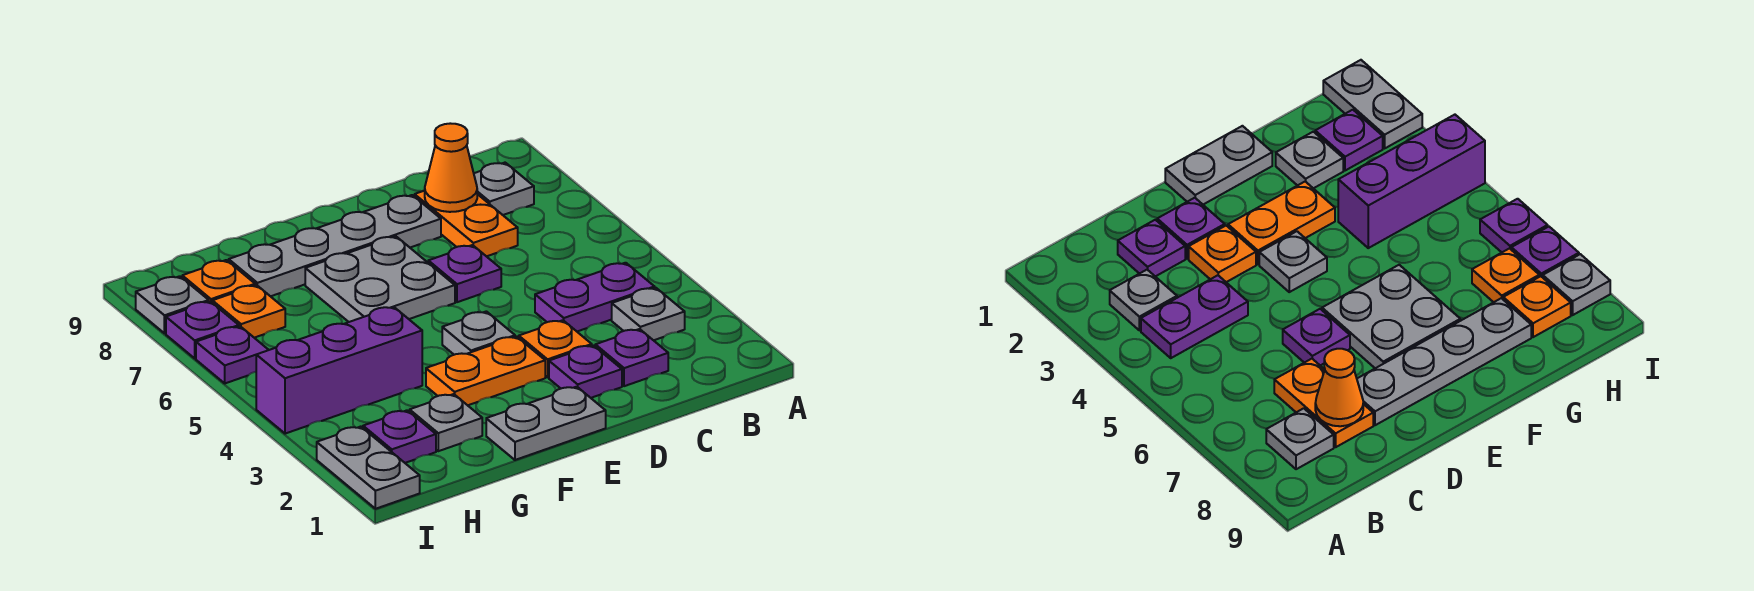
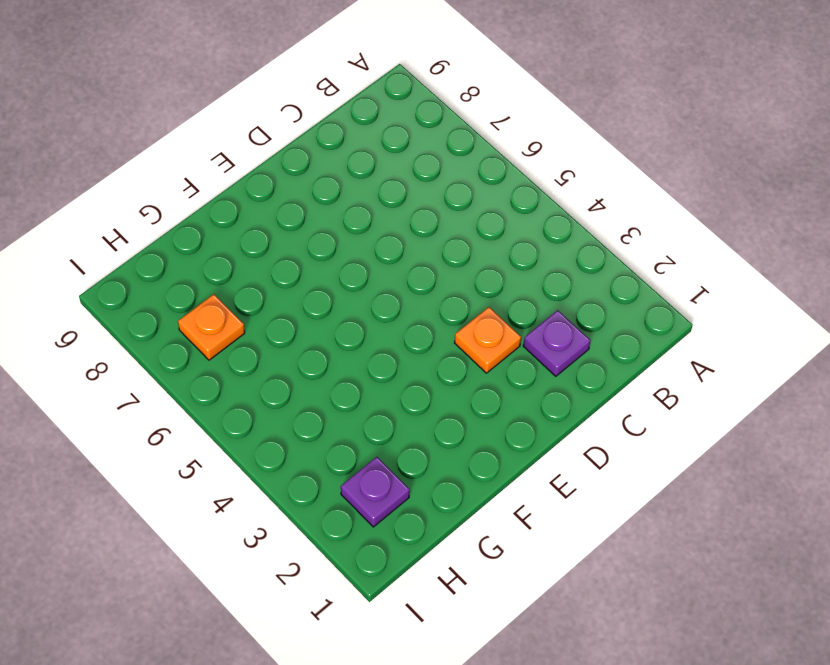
none -> grey plate B3 level 1
none -> purple plate B4:C4 level 1
none -> grey plate B8 level 1

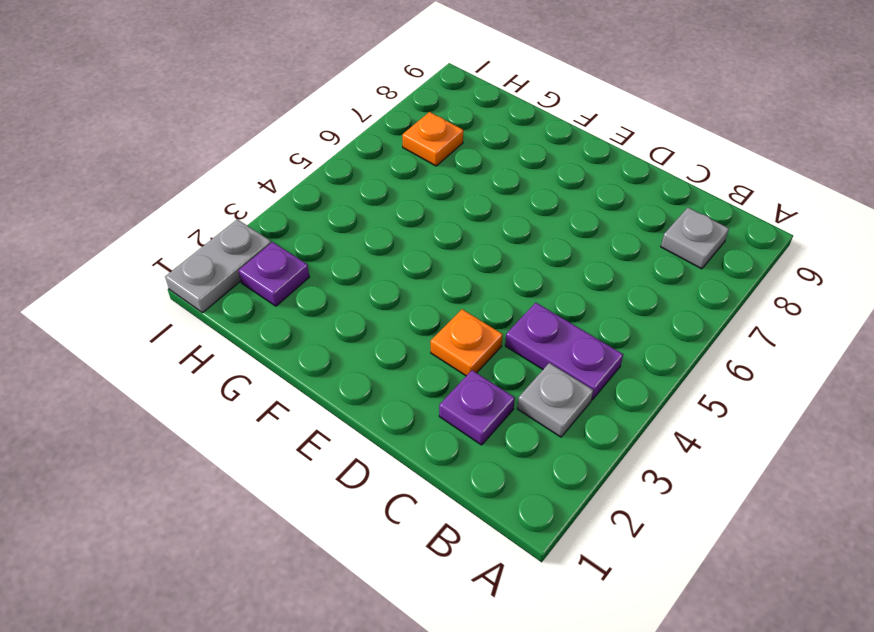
none -> orange plate C7:C8 level 1
none -> purple plate D2 level 1
none -> purple plate D6 level 1

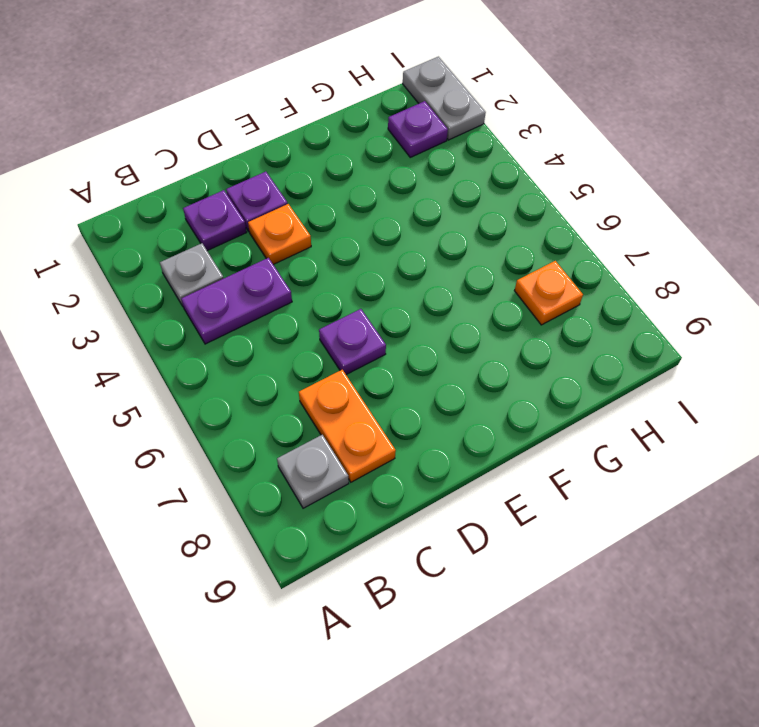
none -> grey plate D8:G8 level 1
none -> grey plate E1:F1 level 1
none -> orange plate E3:F3 level 1

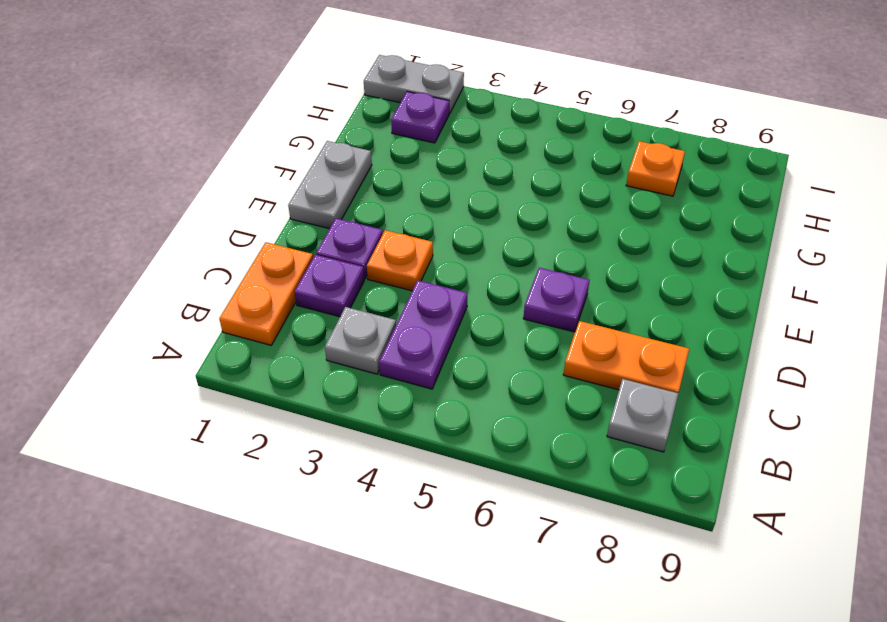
orange plate B1:C1 level 1 -> orange plate E3:F3 level 1
none -> grey plate D8:G8 level 1
none -> grey plate E4 level 1
none -> grey plate E6:F7 level 1

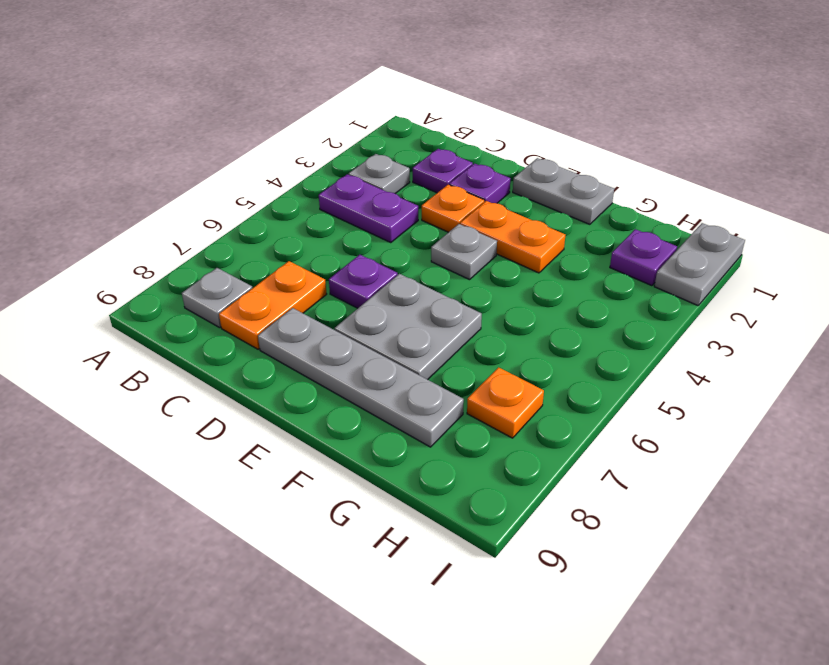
none -> grey plate G2 level 1
none -> purple brick G4:I4 level 1
none -> orange plate H8 level 1

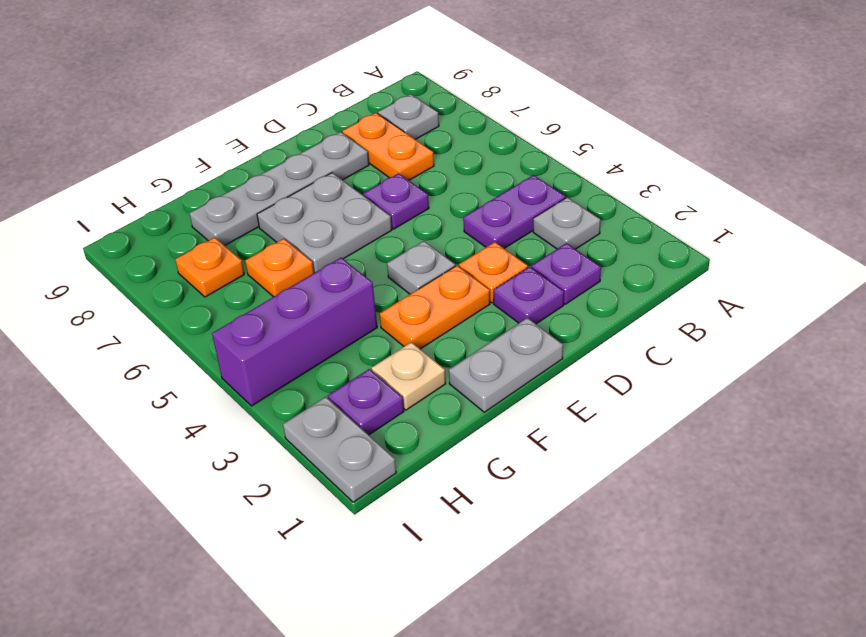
tan plate G2 level 1 -> grey plate G2 level 1
orange plate G6 level 1 -> orange plate H8 level 1
none -> purple plate I6 level 1
none -> purple plate I7 level 1
none -> grey plate I8 level 1

